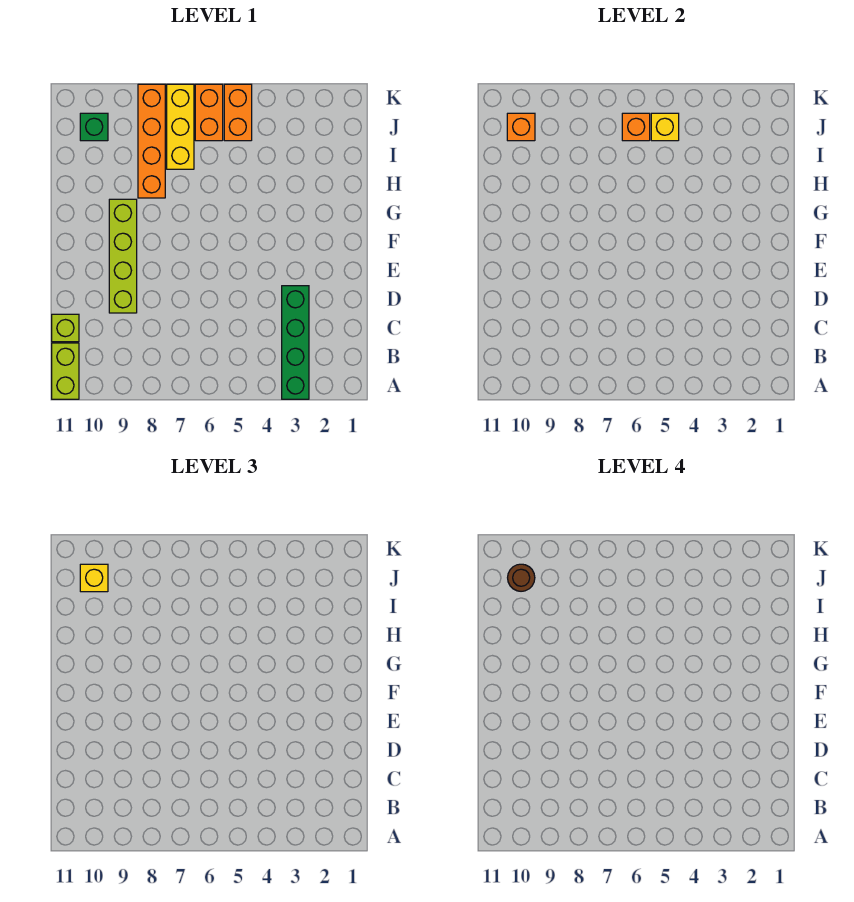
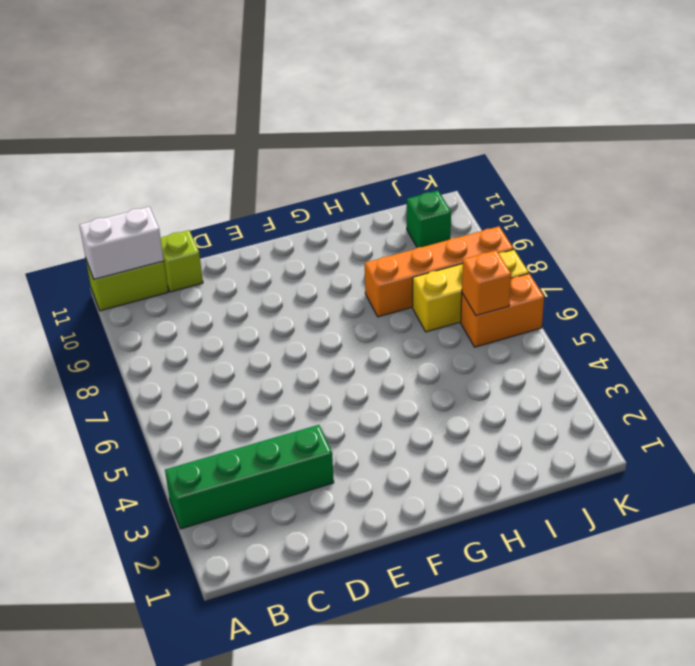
white brick A11:B11 level 2 -> none
none -> lime brick D9:G9 level 1
none -> orange brick J5:K5 level 1
none -> yellow brick J5 level 2

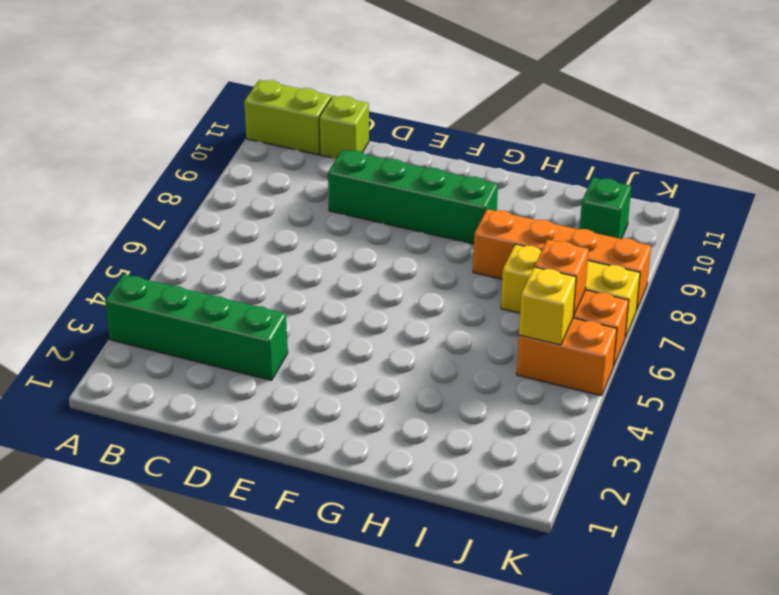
green brick D9:G9 level 1 -> lime brick D9:G9 level 1
none -> orange brick J10 level 2
none -> yellow brick J10 level 3
none -> brown round brick J10 level 4

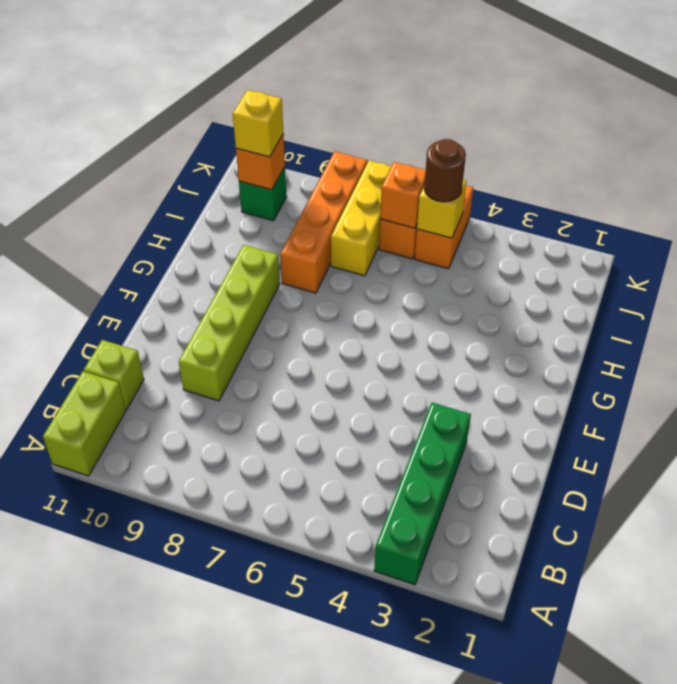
brown round brick J5 level 3 -> brown round brick J10 level 4

